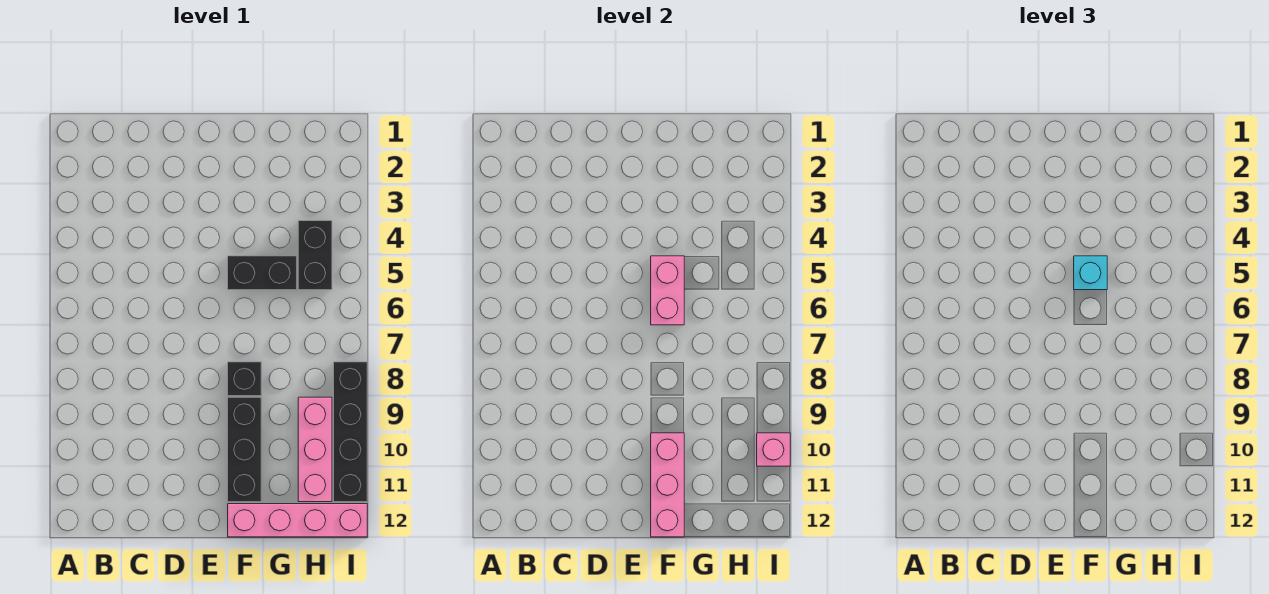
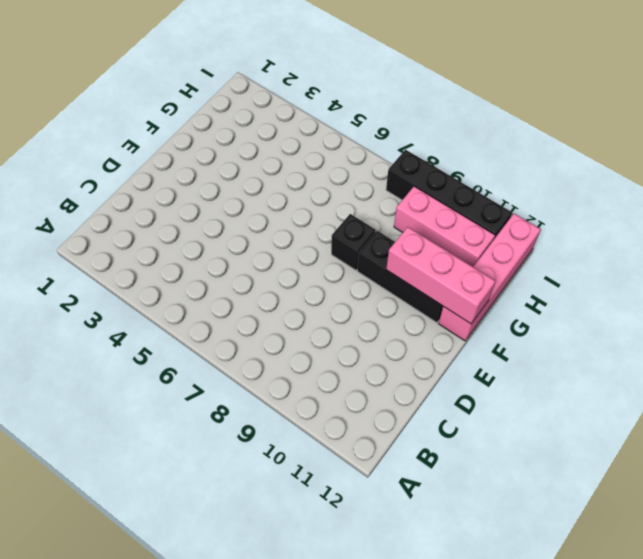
none -> black brick F5:G5 level 1
none -> black brick H4:H5 level 1

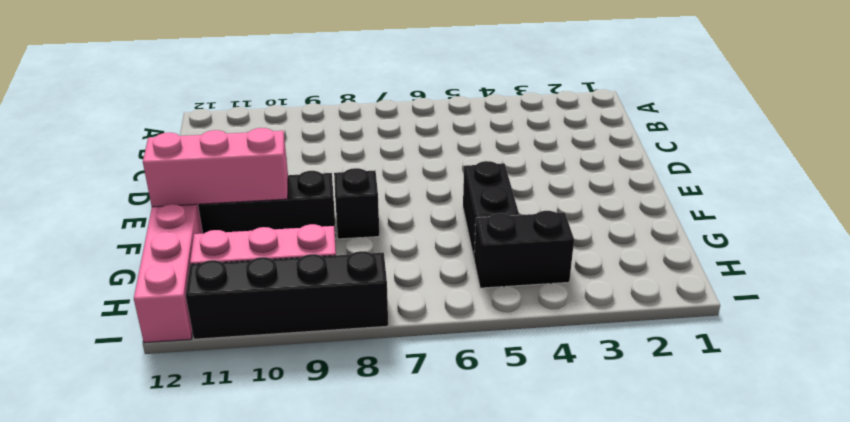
none -> pink brick F5:F6 level 2
none -> pink brick I10 level 2

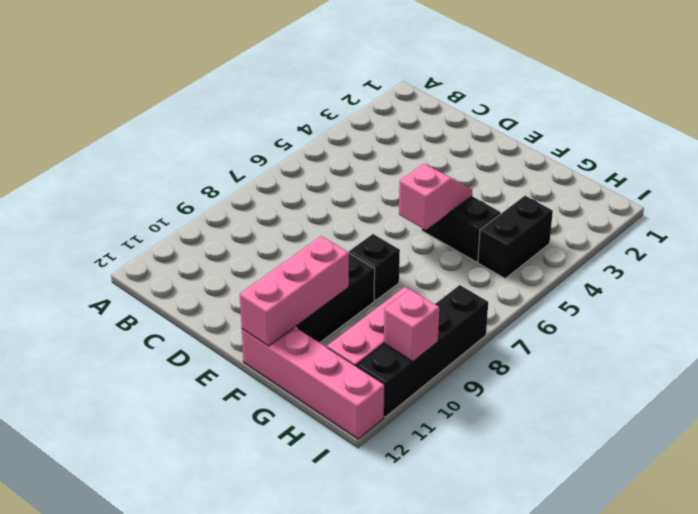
pink slope F5:F6 level 2 top 6 -> pink brick F5:F6 level 2
none -> cyan brick F5 level 3

